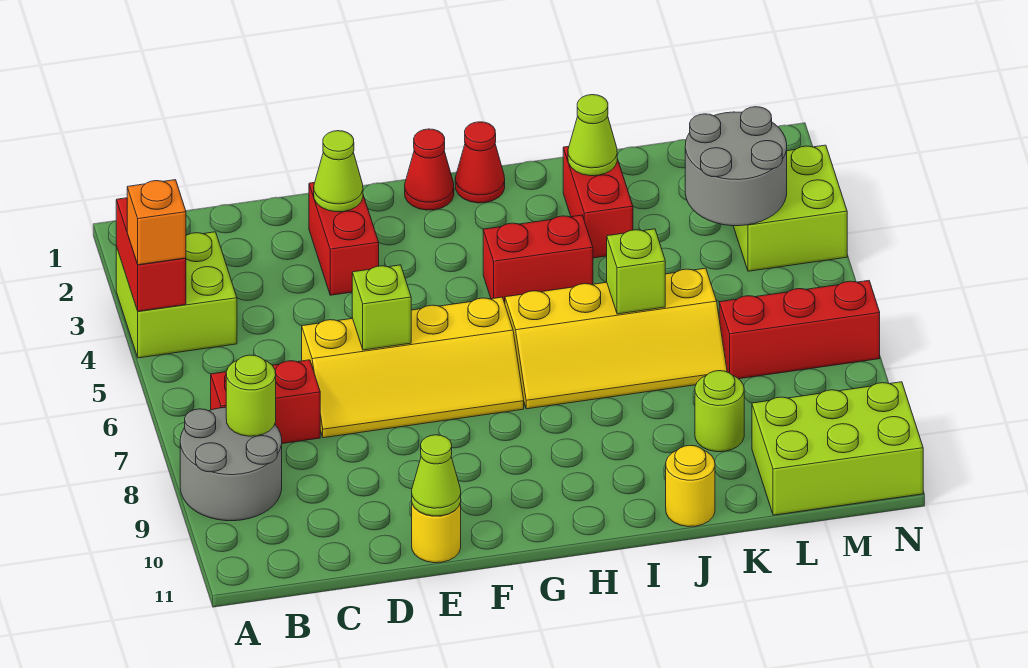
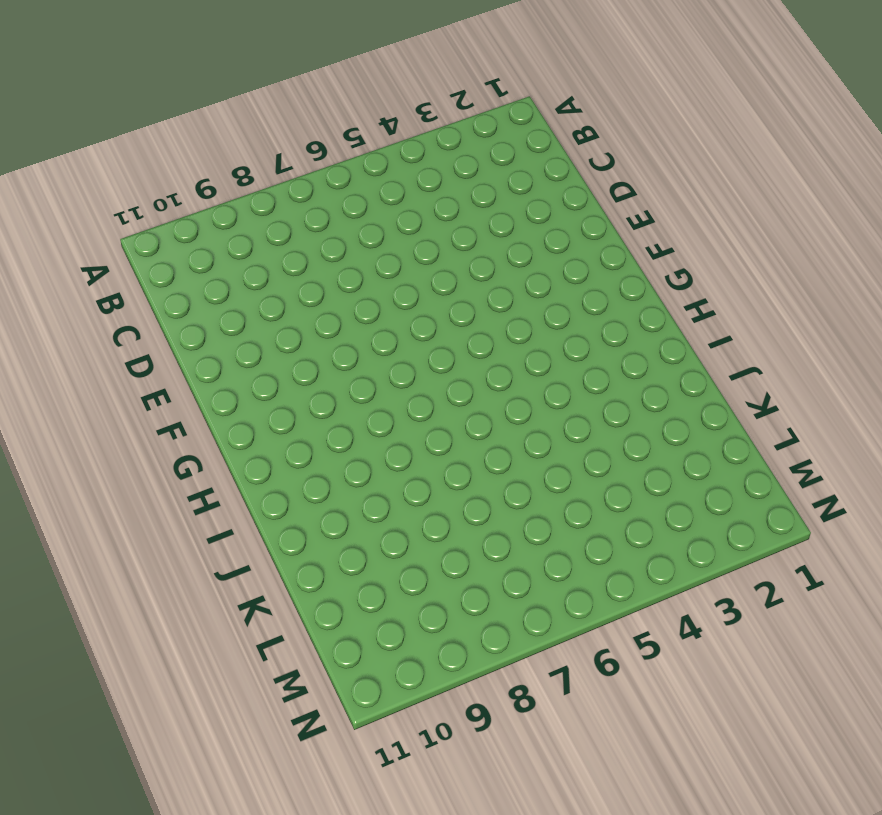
none -> lime brick A3:B4 level 1
none -> grey round brick A8:B9 level 1
none -> red brick B7:C7 level 1

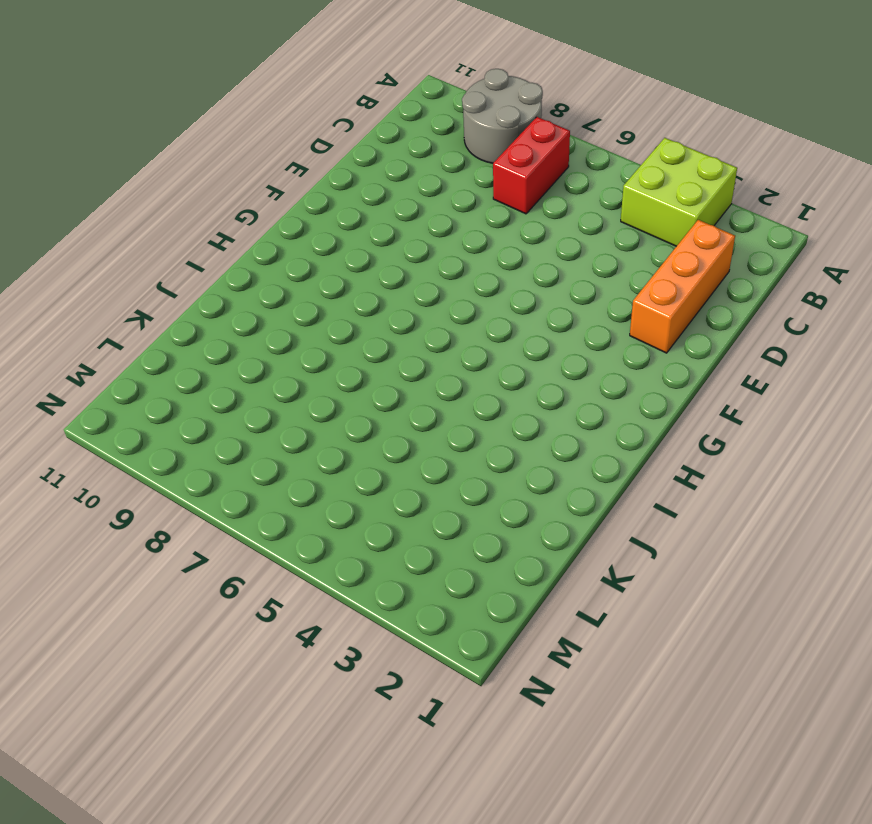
orange brick C2:E2 level 1 -> red brick E2:E3 level 1
none -> yellow slope D6:G7 level 1 top 6
none -> yellow round brick E11 level 1
none -> red cone G1 level 1

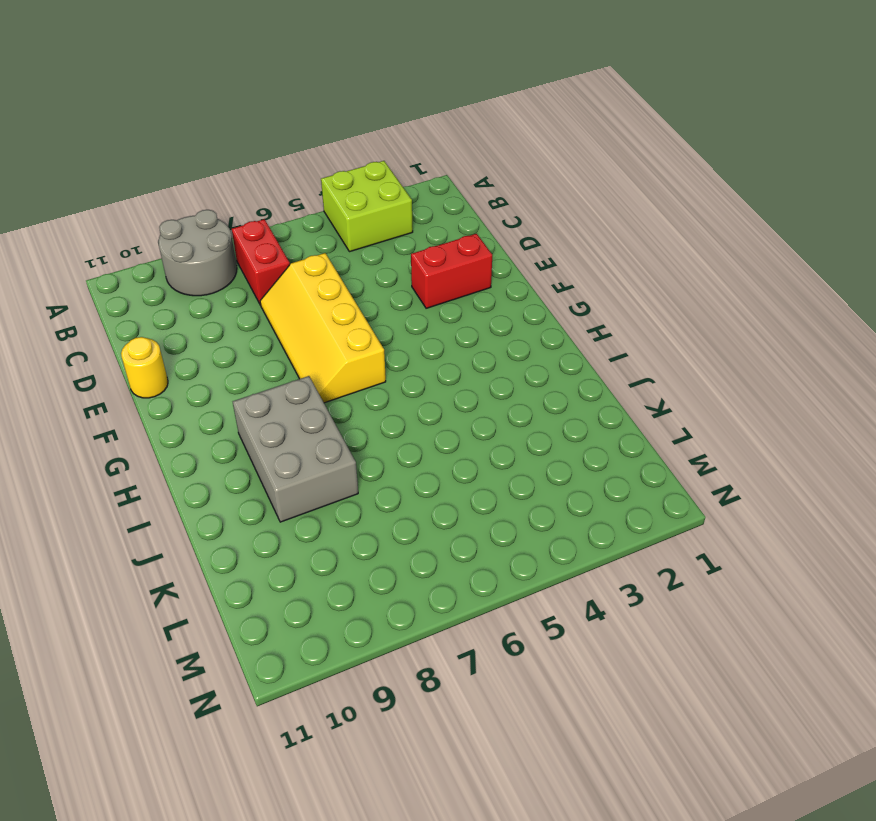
grey brick H8:J9 level 1 -> none
none -> red cone G1 level 1
none -> red cone H1 level 1
none -> red brick H4:I4 level 1

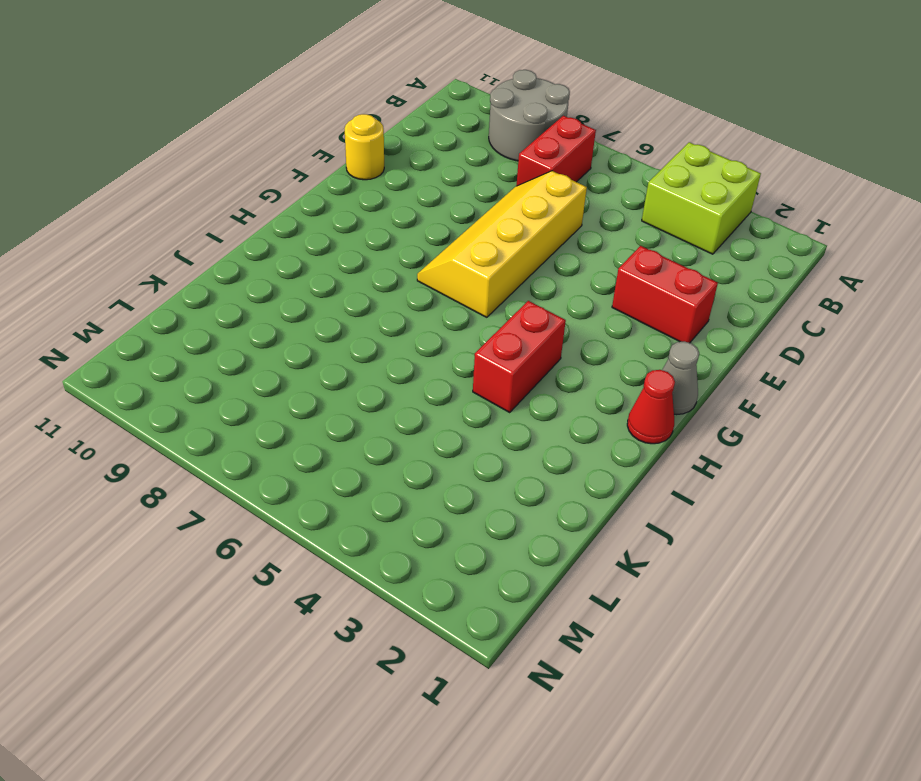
grey cone G1 level 1 -> red cone G1 level 1
none -> yellow slope H6:K7 level 1 top 6
none -> red brick J2:J3 level 1
none -> yellow round brick J11 level 1

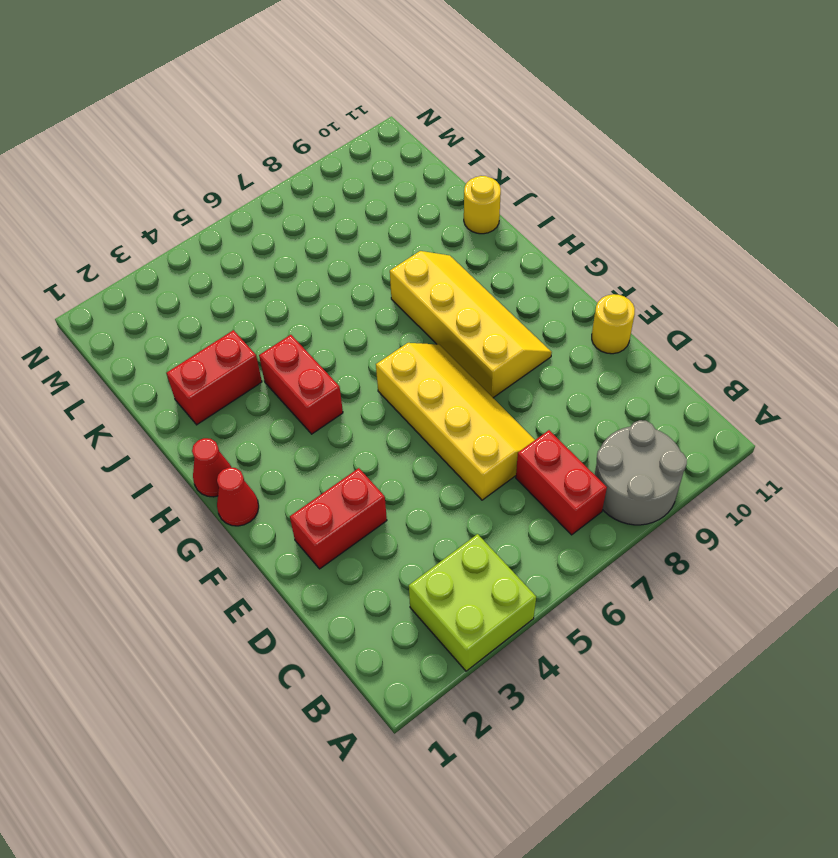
yellow slope F8:I9 level 1 top 8 -> yellow slope H6:K7 level 1 top 6
none -> lime round brick K9 level 1
none -> red brick L7:N7 level 1
none -> lime brick L10:N11 level 1

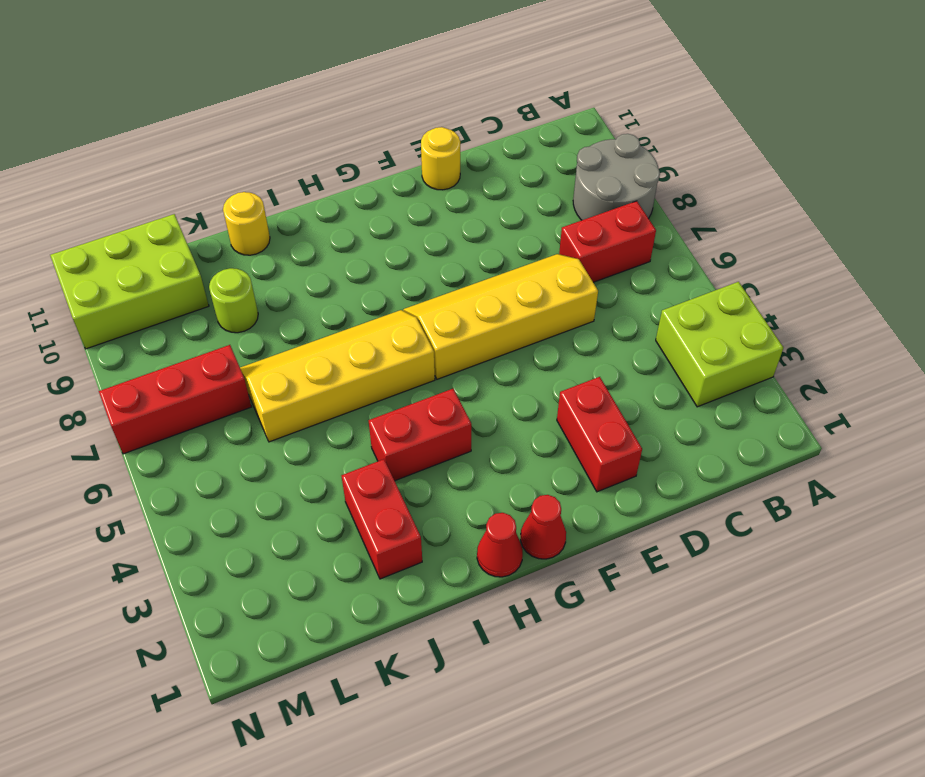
none -> lime brick M3:N4 level 1
none -> red brick A3:A4 level 2
none -> lime round brick B8 level 2

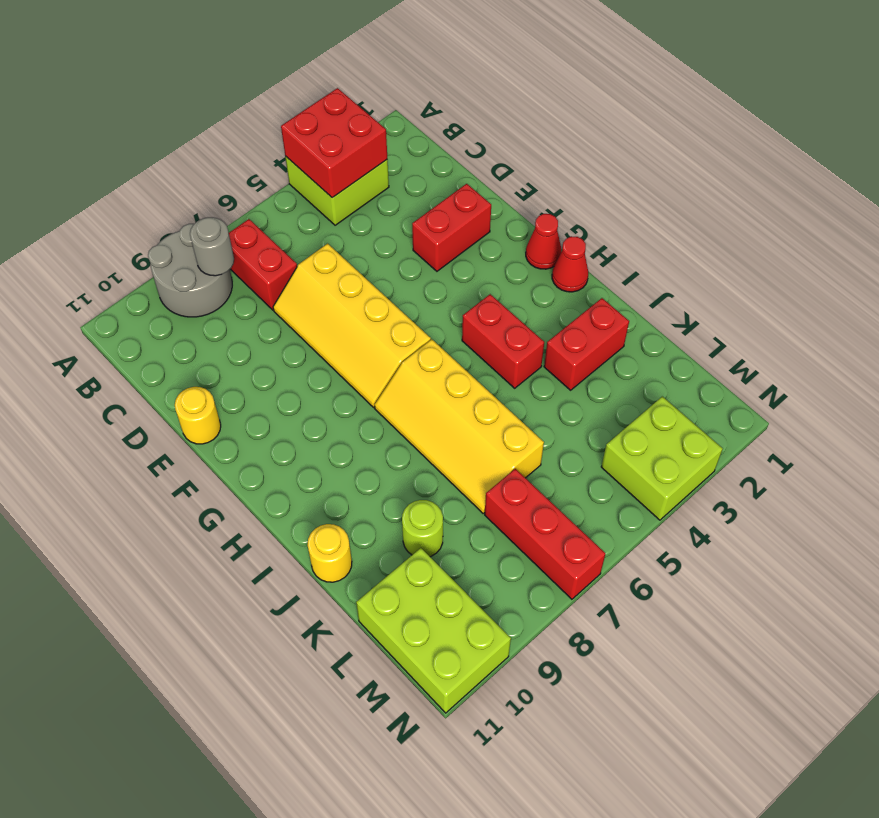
red brick A3:B4 level 2 -> red brick A3:A4 level 2
grey round brick B8 level 2 -> lime round brick B8 level 2
none -> lime cone E2 level 2
none -> lime brick E6 level 2
none -> lime cone E11 level 2

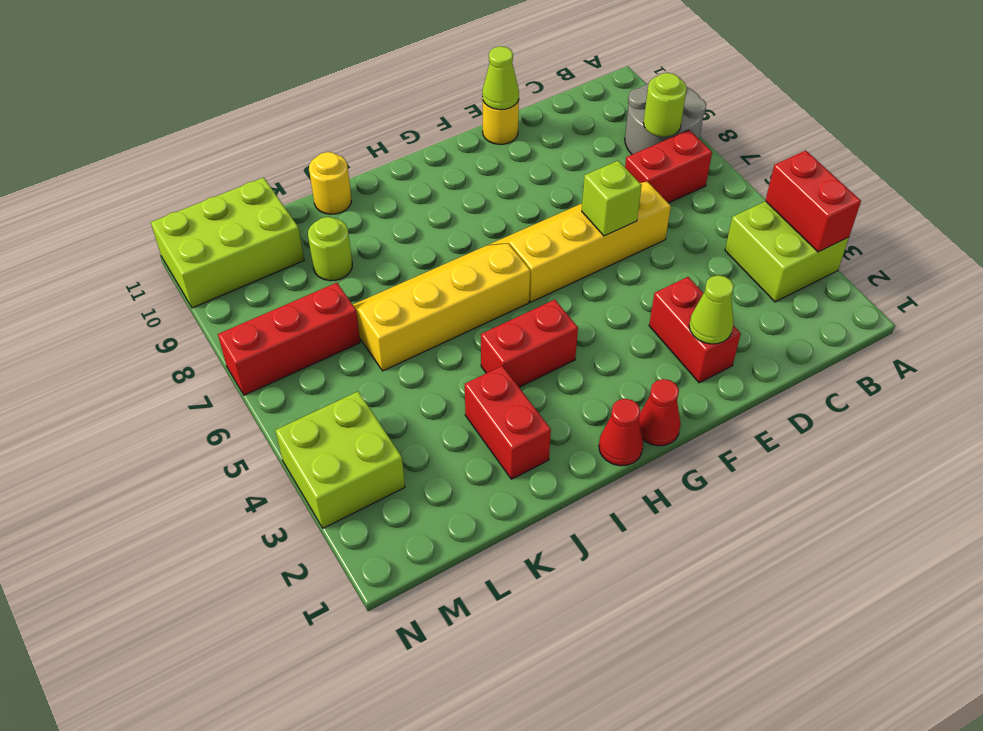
none -> lime cone J2 level 2
none -> lime brick J6 level 2
none -> grey round brick L3:M4 level 2

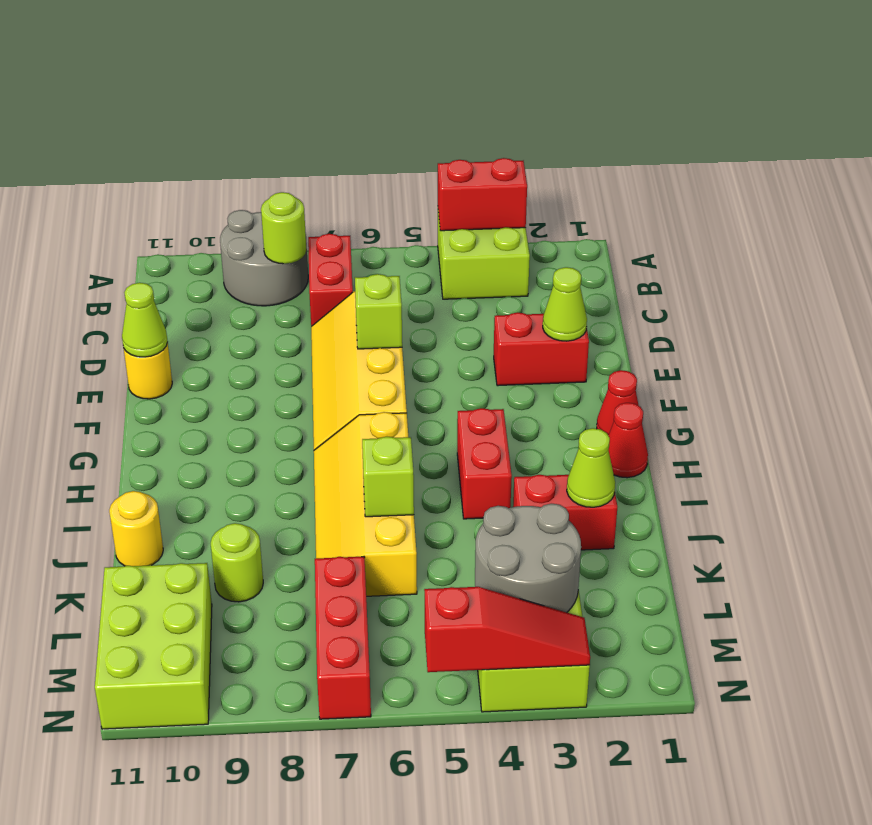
red slope N3:N5 level 2 top 5 -> none
none -> orange brick A4 level 3

